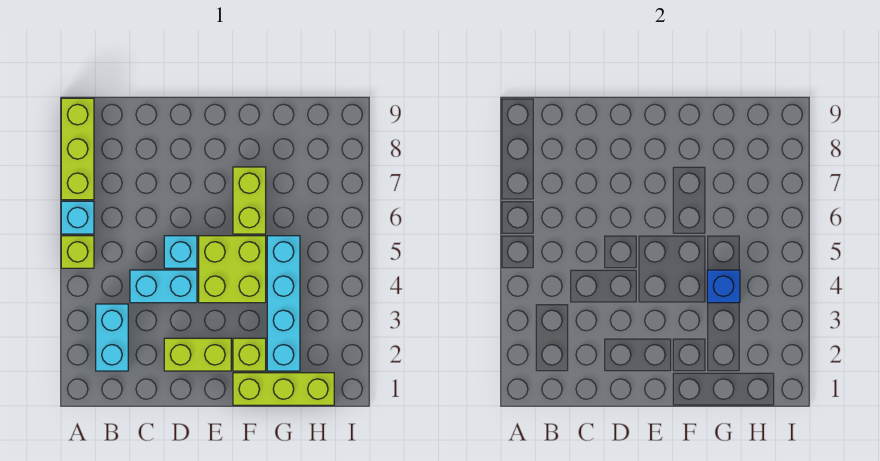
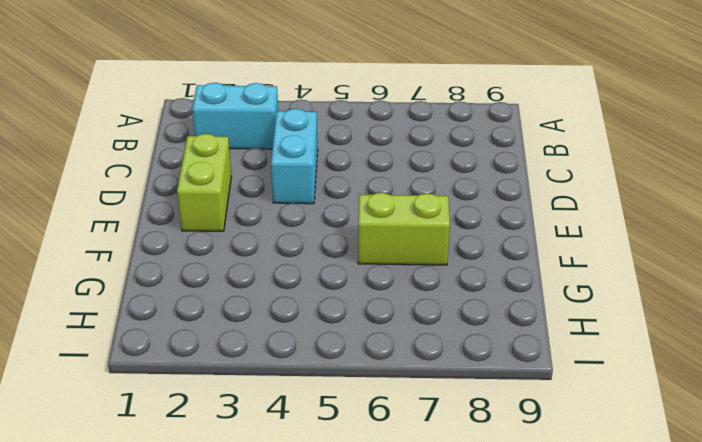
none -> lime brick A5 level 1
none -> cyan brick A6 level 1
none -> lime brick A7:A9 level 1

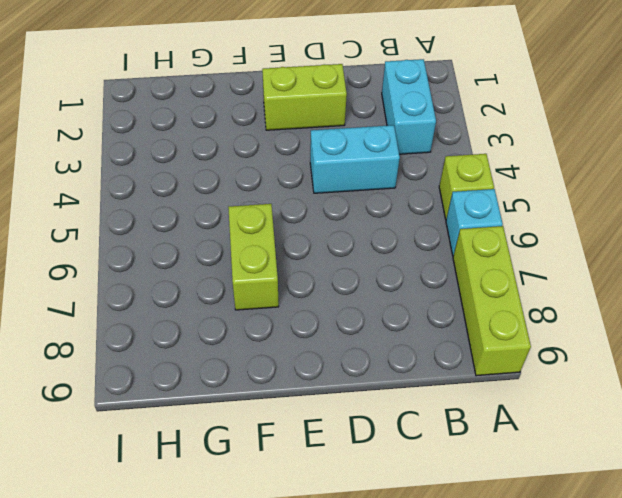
none -> cyan brick D5 level 1
none -> lime brick E4:F5 level 1
none -> lime brick F1:H1 level 1

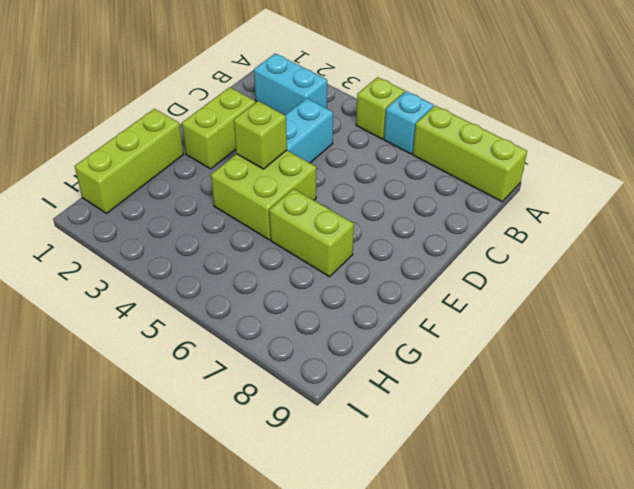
lime brick E4 level 2 -> lime brick F2 level 1
none -> cyan brick D5 level 1
none -> cyan brick G2:G5 level 1
none -> blue brick G4 level 2

